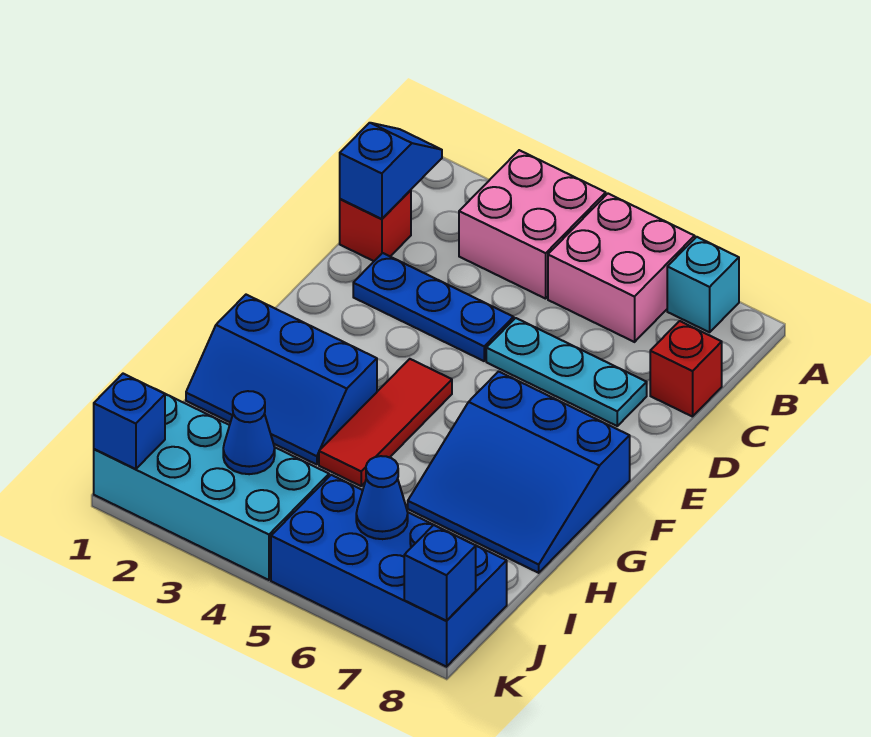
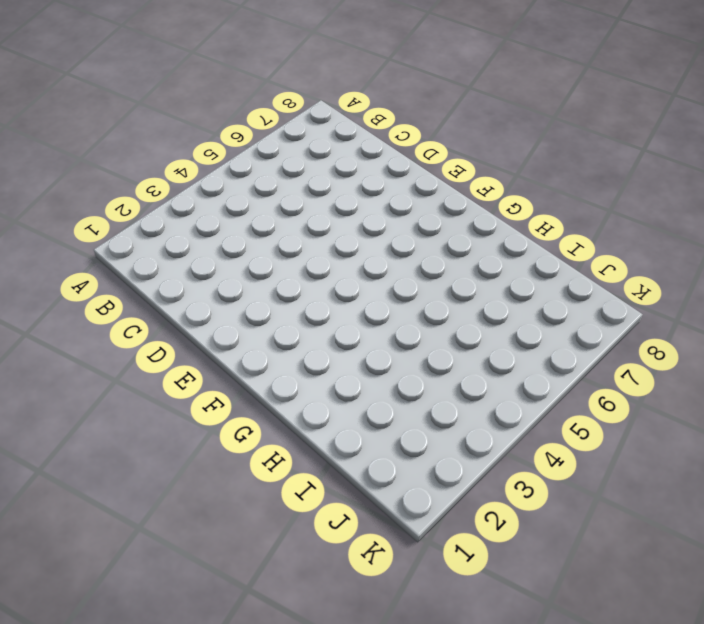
none -> pink brick A3:B4 level 1
none -> pink brick A5:B6 level 1
none -> cyan brick A7 level 1

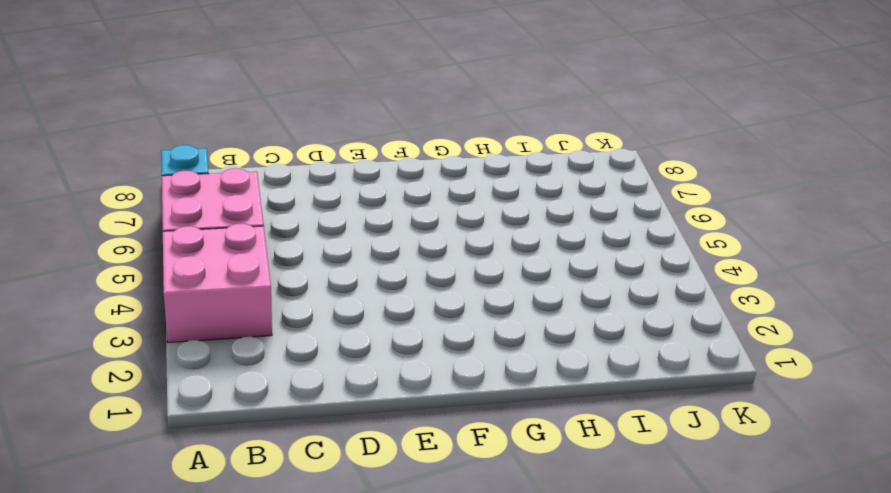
none -> red brick C1 level 1
none -> red brick C8 level 1
none -> blue plate D2:D4 level 1

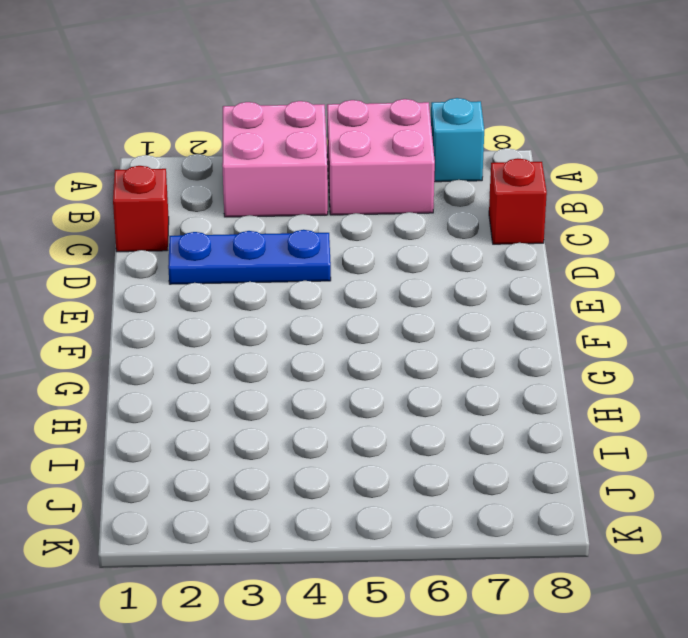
none -> cyan plate D5:D7 level 1
none -> red tile F4:H4 level 1
none -> blue slope F6:H8 level 1 top F

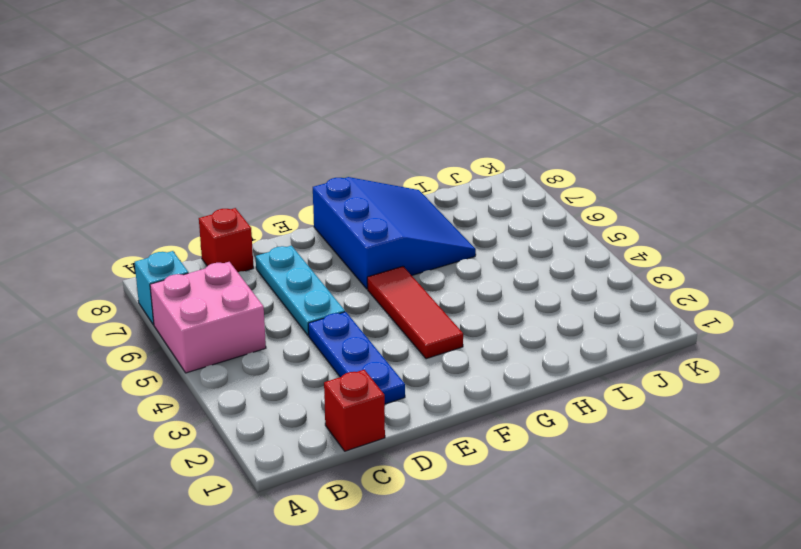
red tile F3:F5 level 1 -> red tile F4:H4 level 1
none -> pink brick A3:B4 level 1
none -> blue slope G1:H3 level 1 top G
none -> cyan brick J1:K4 level 1

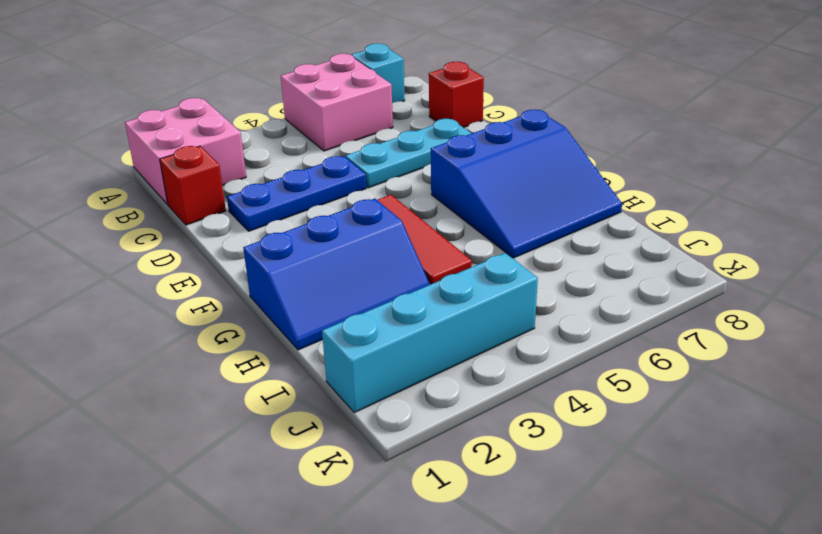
pink brick A1:B2 level 1 -> pink brick A3:B4 level 1
cyan brick J1:J4 level 1 -> cyan brick J1:K4 level 1
none -> blue brick J5:K8 level 1
none -> blue slope B1:C1 level 2 top C
none -> blue cone J3 level 2

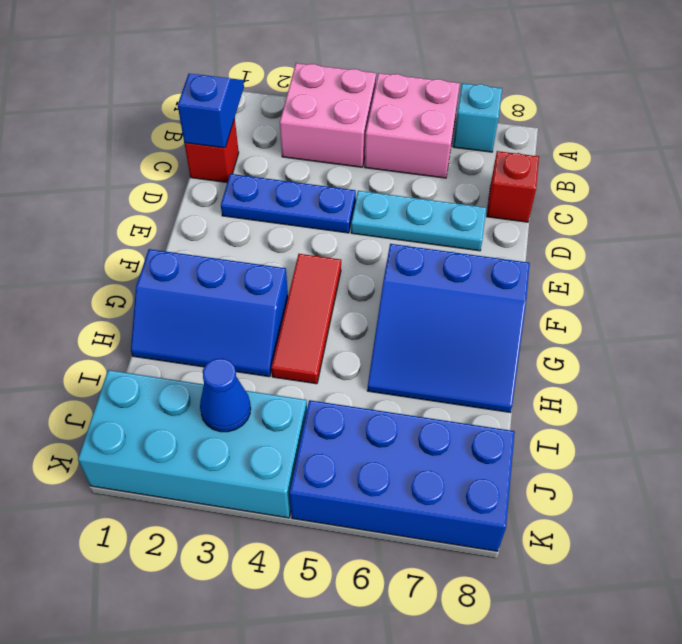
none -> blue cone J6 level 2
none -> blue brick K1 level 2
none -> blue brick K8 level 2

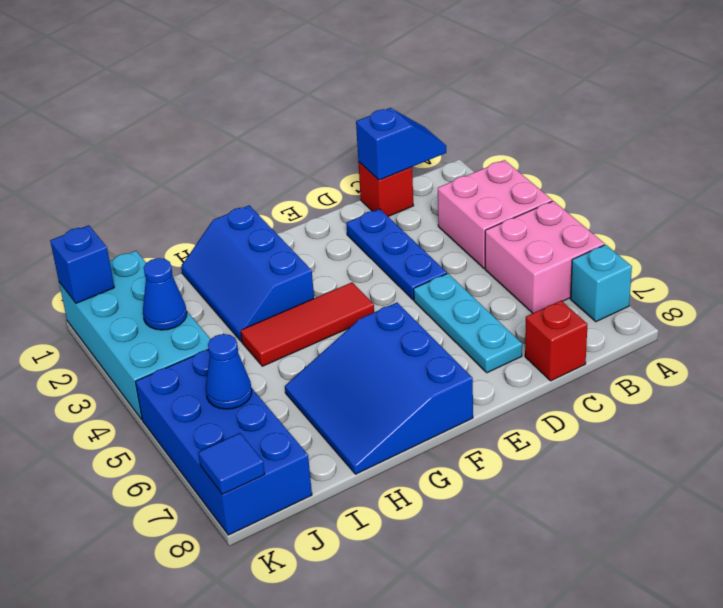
blue tile K8 level 2 -> blue brick K8 level 2

